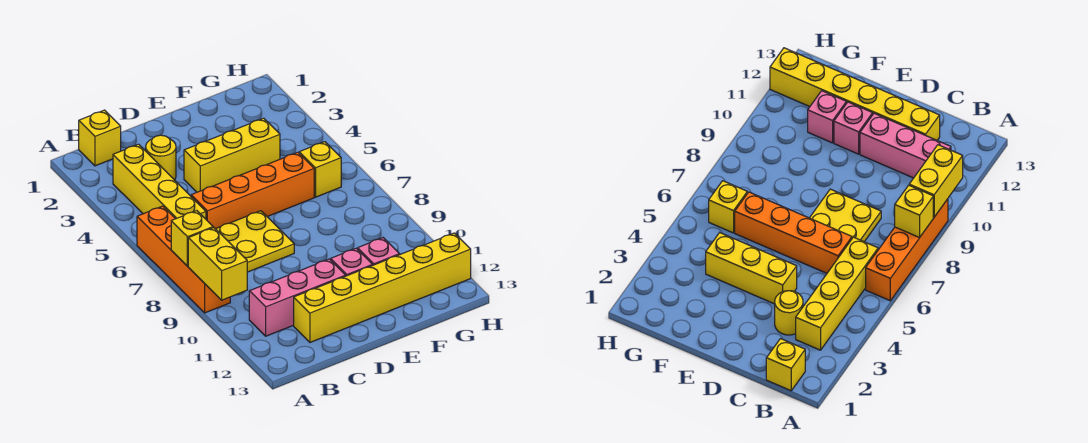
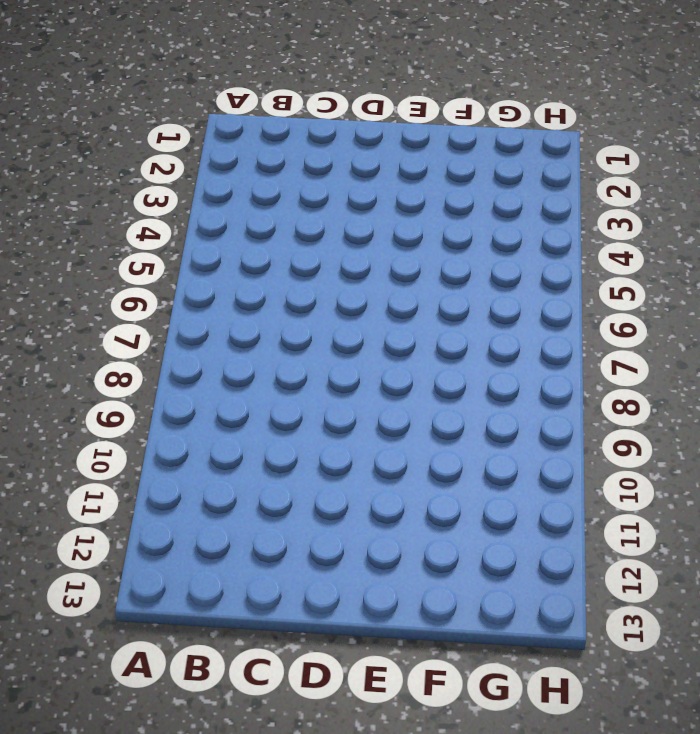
none -> orange brick A6:A9 level 1
none -> yellow brick B1 level 1
none -> yellow brick B3:B6 level 1

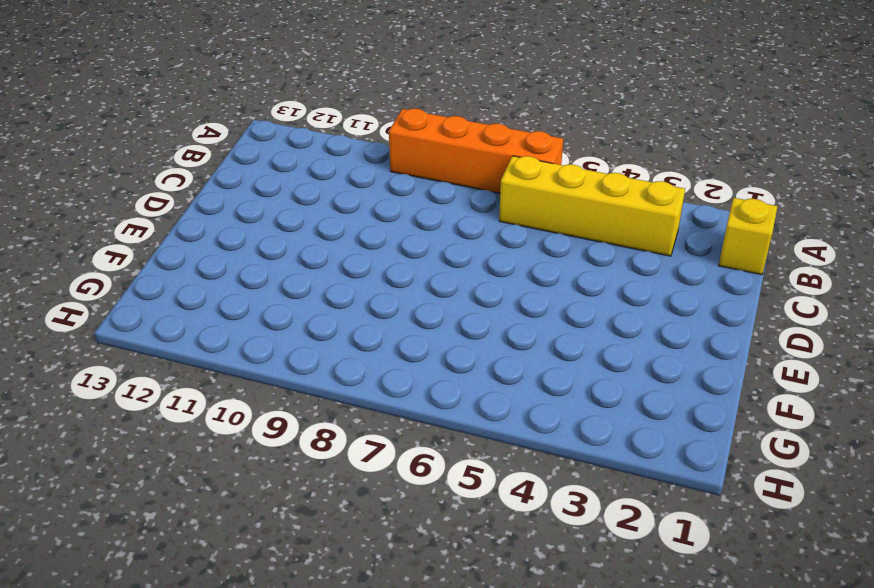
none -> pink brick B11:D11 level 1
none -> yellow round brick C3 level 1
none -> orange brick C6:F6 level 1

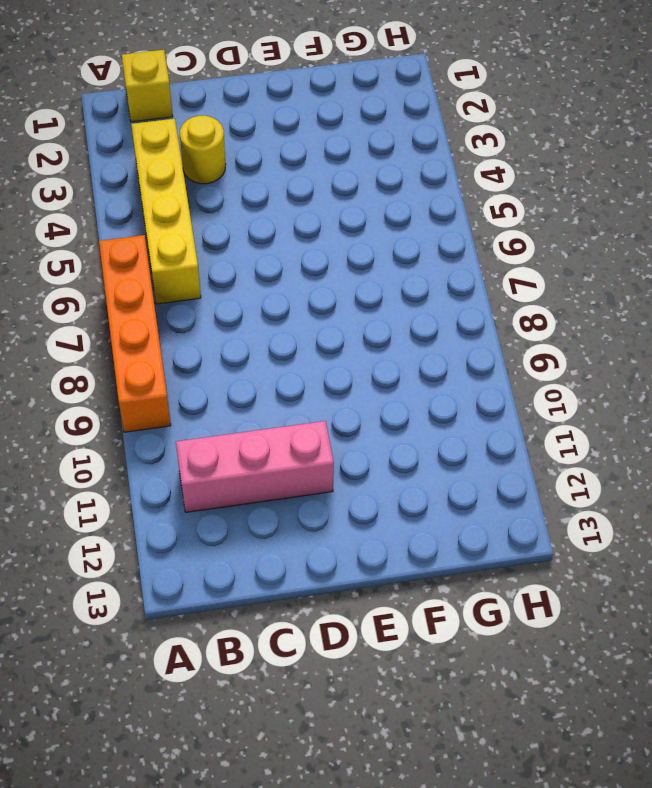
none -> orange brick C6:F6 level 1
none -> yellow plate C7:D8 level 1
none -> yellow brick C12:H12 level 1

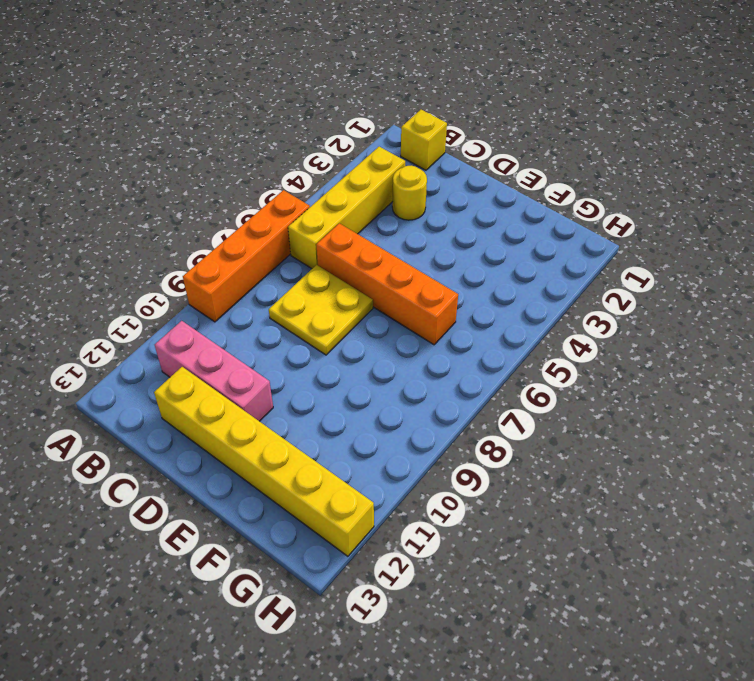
none -> yellow brick D4:F4 level 1
none -> pink brick E11 level 1
none -> pink brick F11 level 1

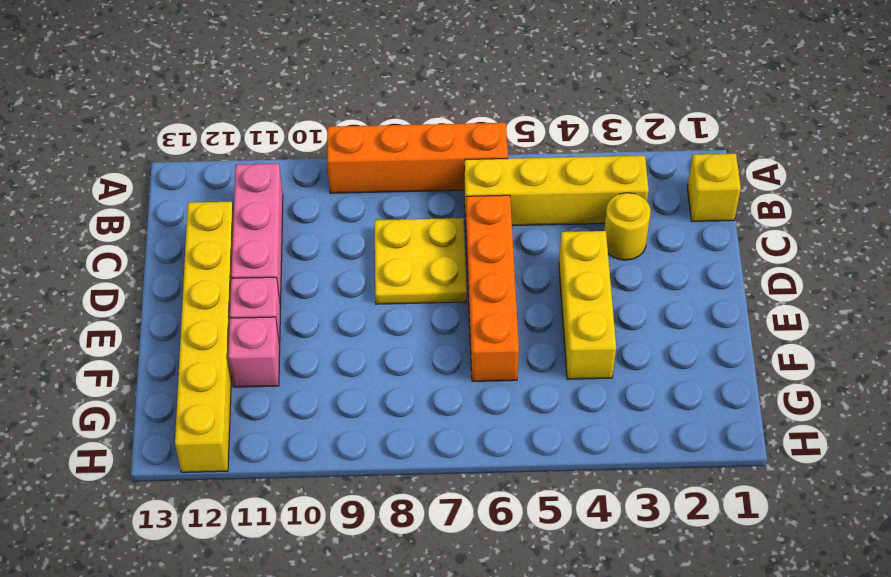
none -> yellow brick G6 level 1
none -> yellow brick A8 level 2
none -> yellow brick A9:A10 level 2

